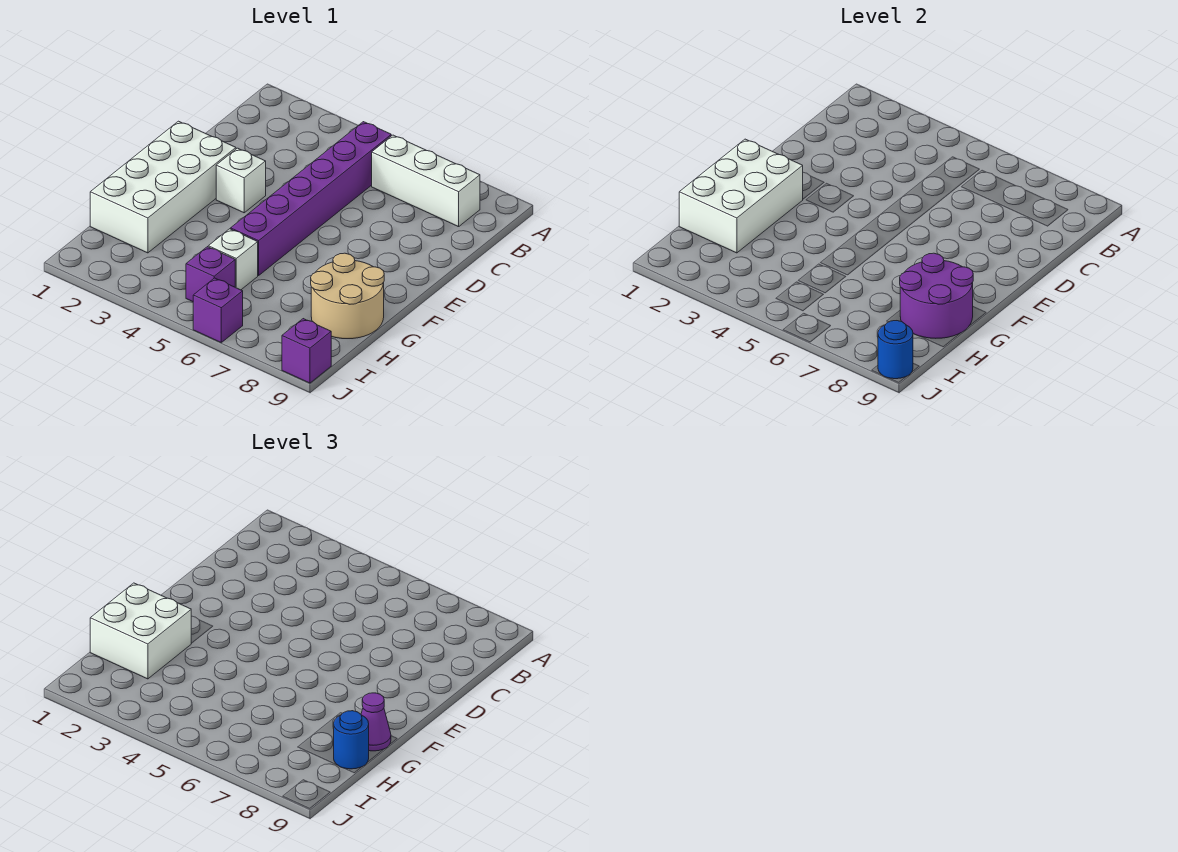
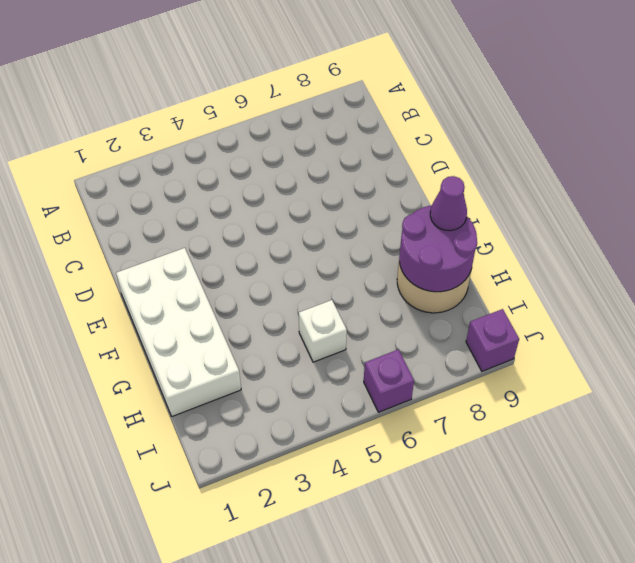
none -> purple brick B5:G5 level 1
none -> white brick B6:B8 level 1
none -> white brick E3 level 1

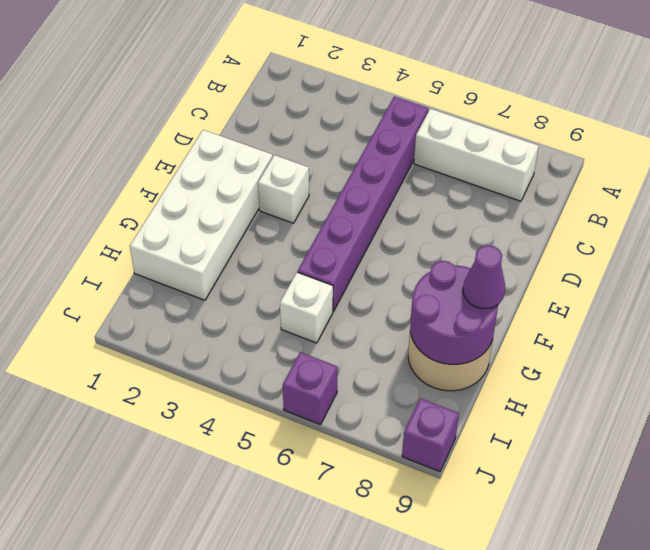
none -> purple brick I5 level 1
none -> white brick F1:H2 level 2
none -> blue round brick J9 level 2

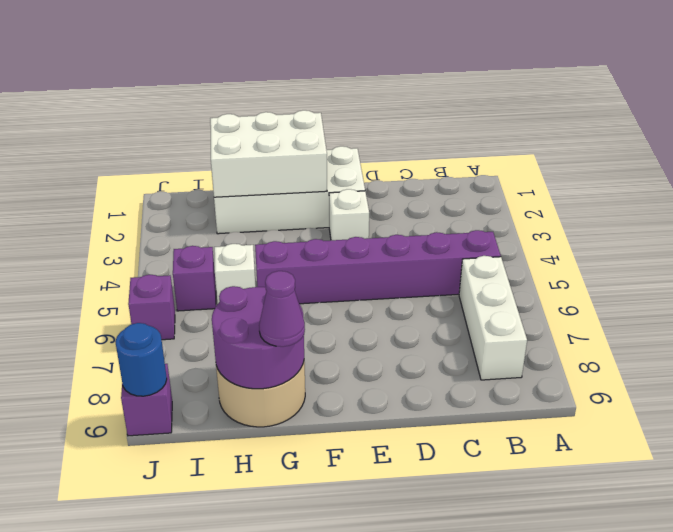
none -> white brick G1:H2 level 3
none -> blue round brick H9 level 3

